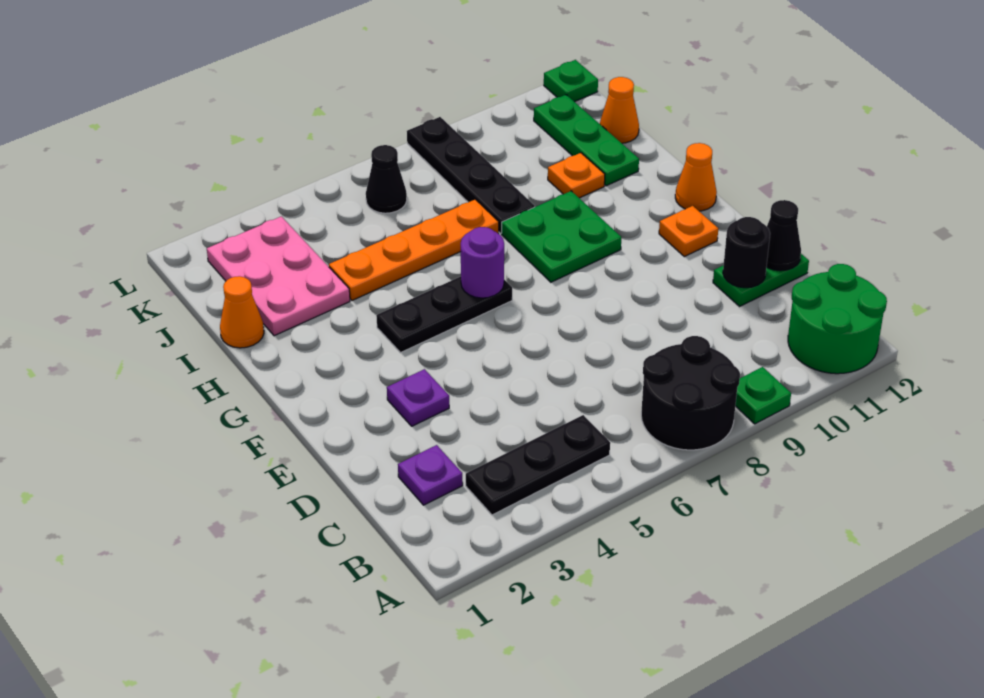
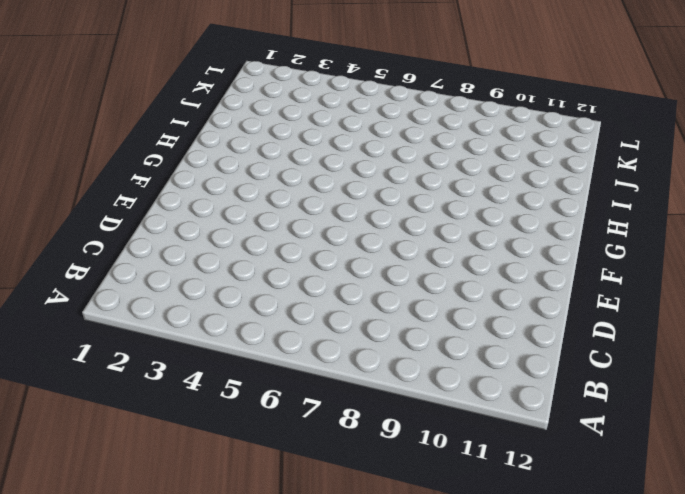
none -> black round brick A7:B8 level 1
none -> green plate A9 level 1
none -> green round brick A11:B12 level 1

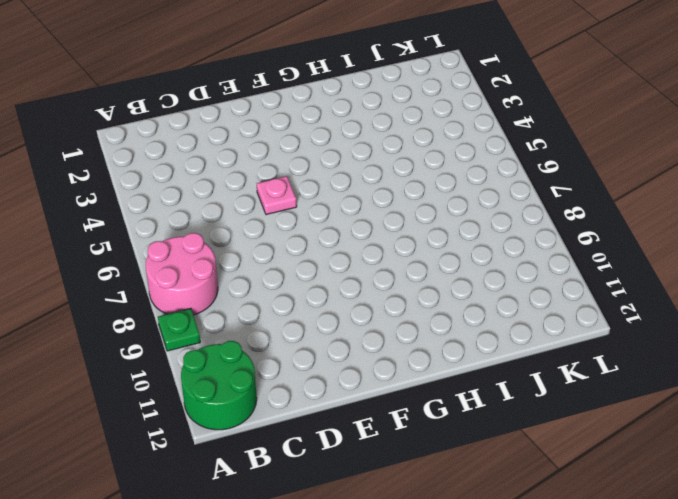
pink round brick A7:B8 level 1 -> black round brick A7:B8 level 1
pink plate E5 level 1 -> none
none -> black plate B3:B5 level 1
none -> purple plate C2 level 1
none -> green plate D11:D12 level 1

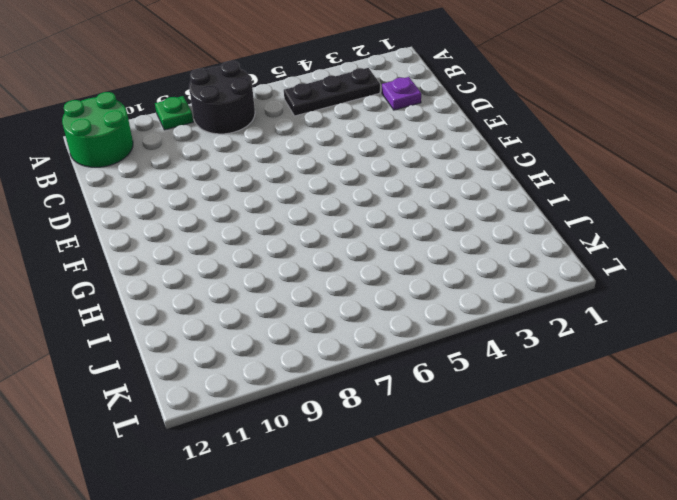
none -> green plate D11:D12 level 1
none -> purple plate E3 level 1
none -> orange plate F11 level 1

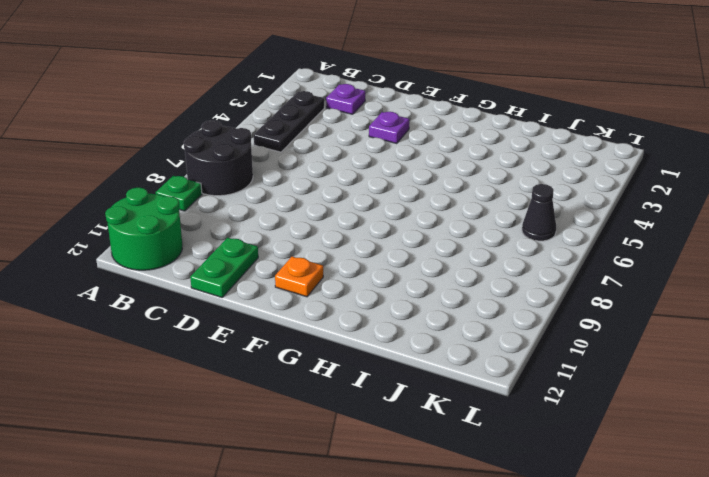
none -> black plate G4:G6 level 1
none -> green plate G8:H9 level 1
none -> orange cone G12 level 1

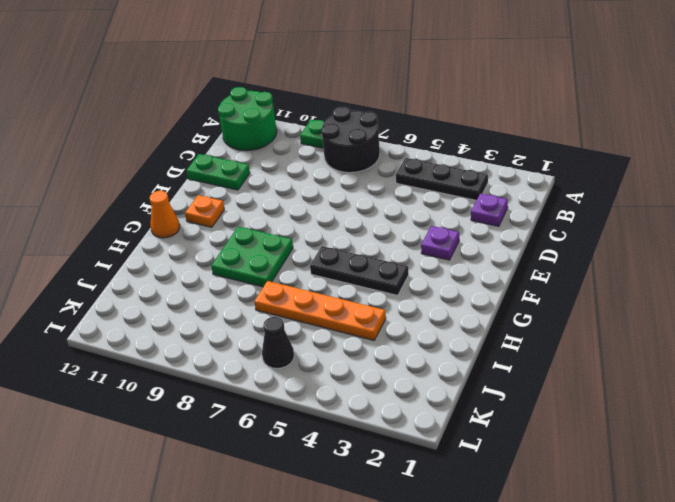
none -> orange cone I1 level 1
none -> pink plate I2:K3 level 1
none -> black plate I8:L8 level 1

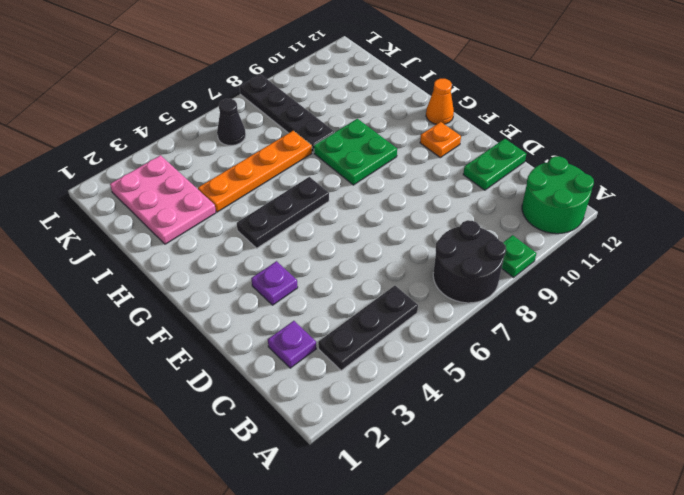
none -> orange cone I1 level 1
none -> orange plate I10 level 1
none -> green plate I11:K11 level 1

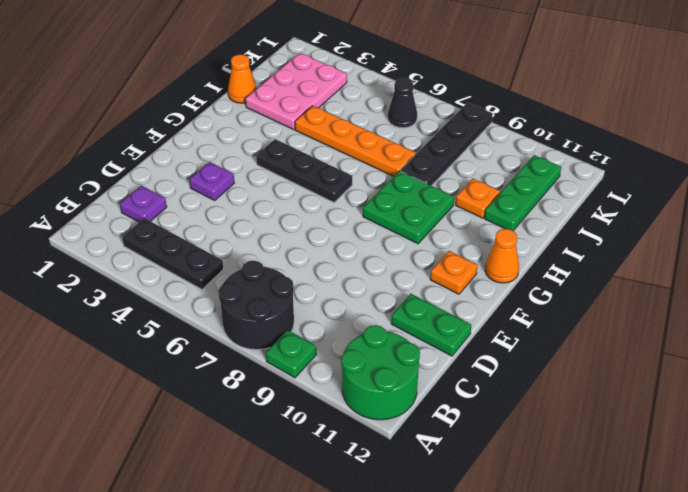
none -> orange cone J12 level 1
none -> green plate L12 level 1
none -> black round brick D11 level 2

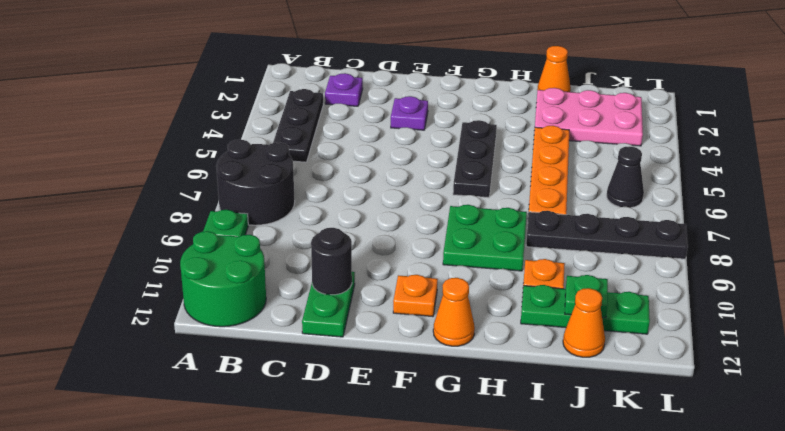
green plate J11 level 2 -> green plate L12 level 1
none -> black cone D12 level 2
none -> purple round brick G6 level 2

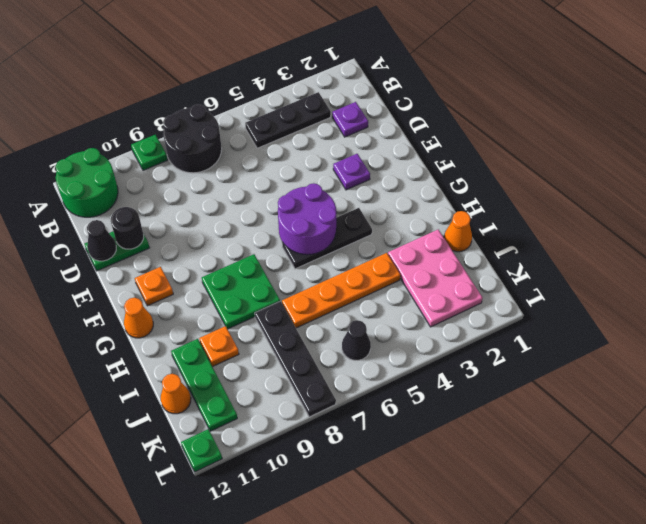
purple round brick F5:G6 level 2 -> purple round brick G6 level 2

